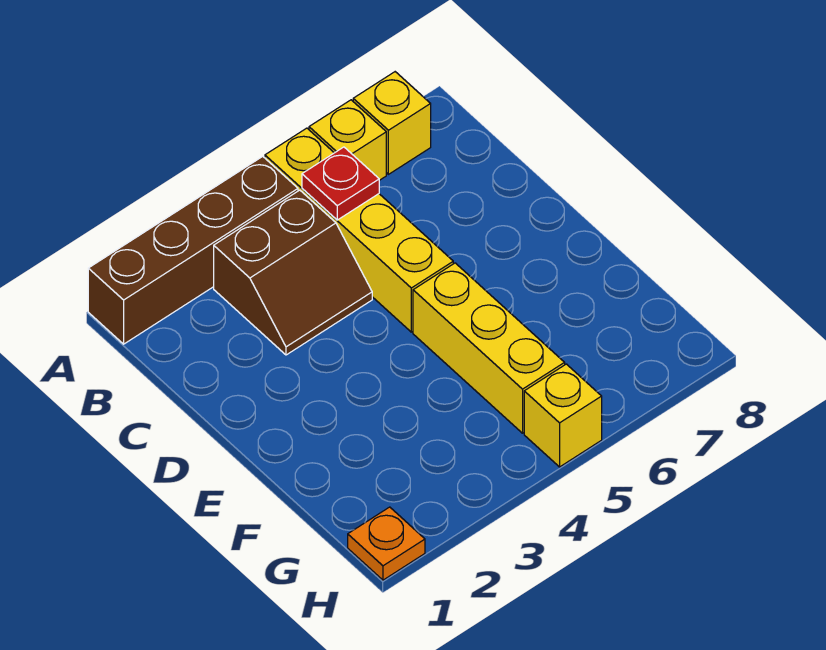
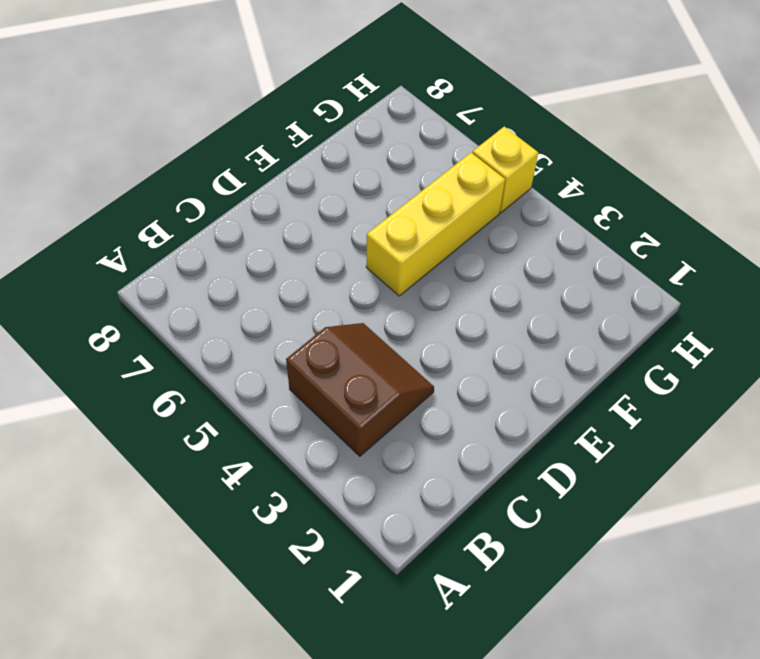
none -> brown brick A1:A4 level 1
none -> yellow brick A5:D5 level 1

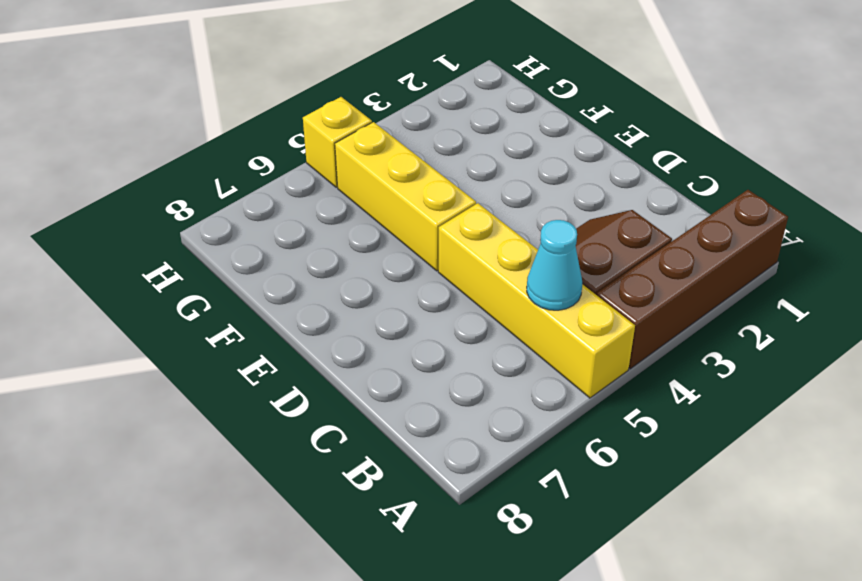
cyan cone B5 level 2 -> red plate B5 level 2
none -> yellow brick A6 level 1
none -> yellow brick A7 level 1

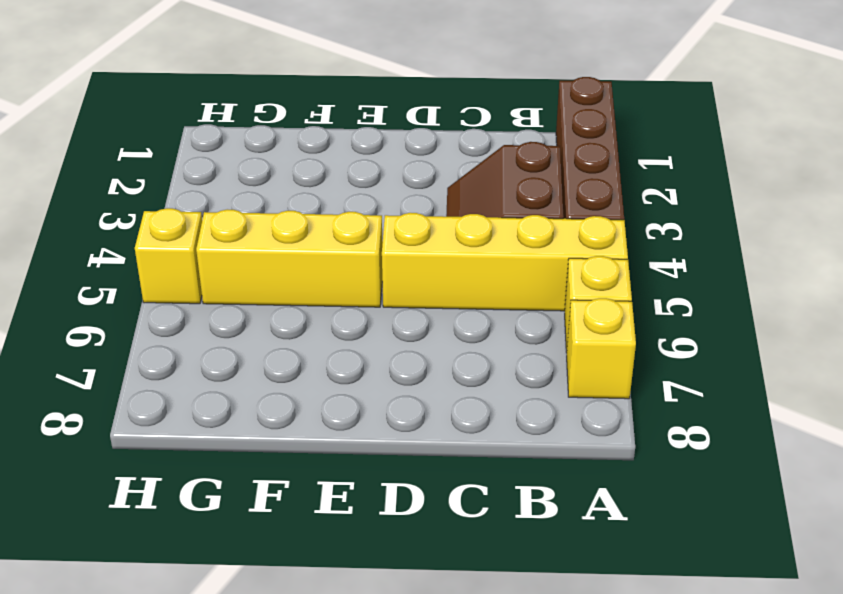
none -> orange plate H1 level 1
none -> red plate B5 level 2

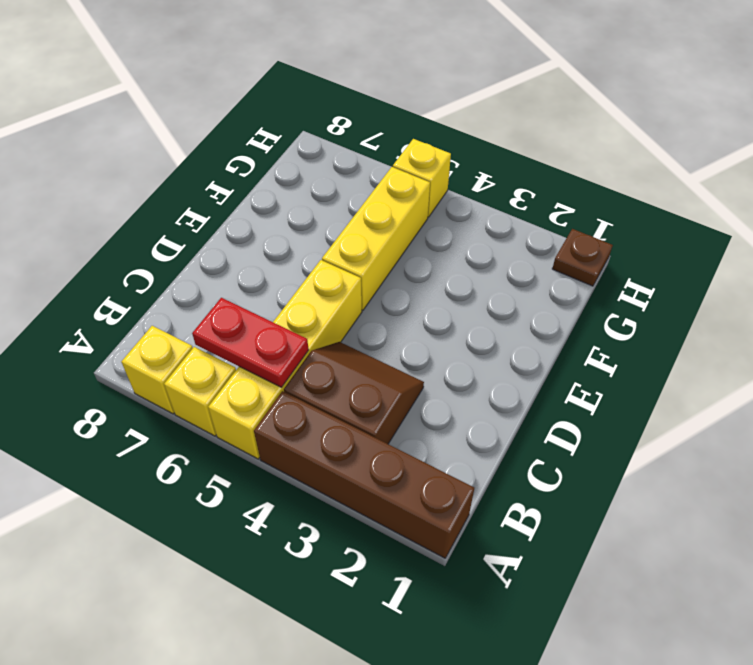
red plate B5:B6 level 2 -> red plate B5 level 2
brown plate H1 level 1 -> orange plate H1 level 1

